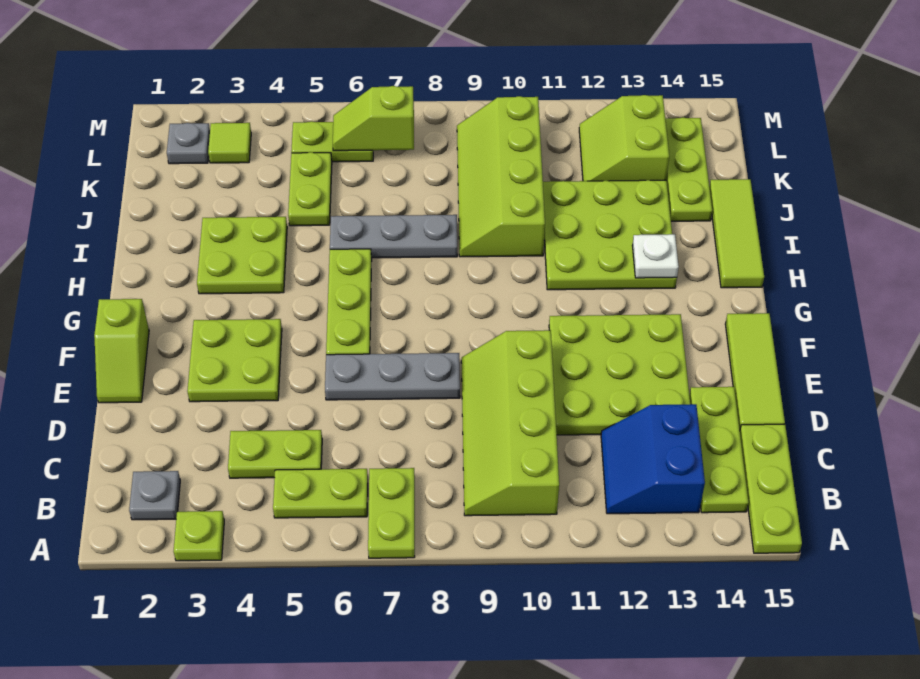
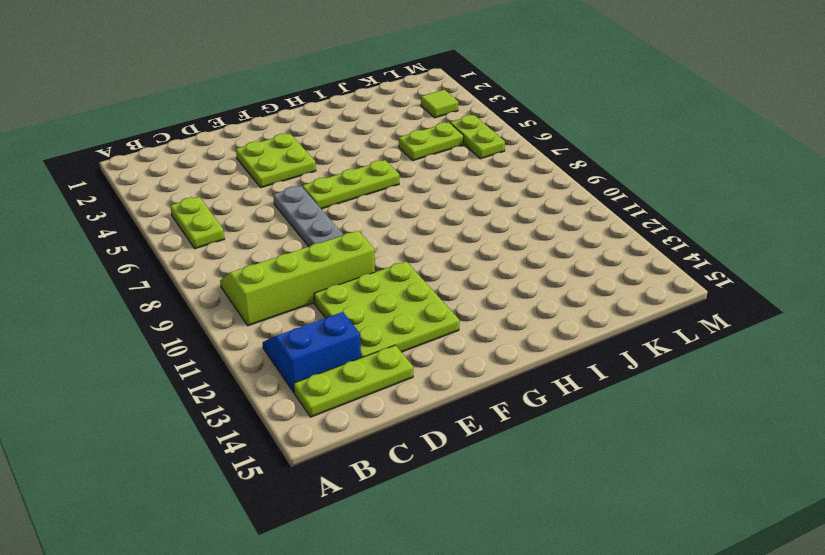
none -> lime plate A3 level 1
none -> lime plate A7:B7 level 1
none -> lime plate A15:C15 level 1

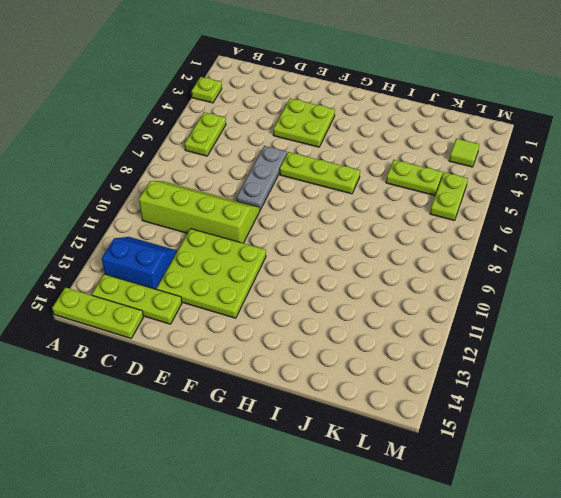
none -> lime plate A7:B7 level 1
none -> grey plate B2 level 1
none -> lime plate C4:C5 level 1

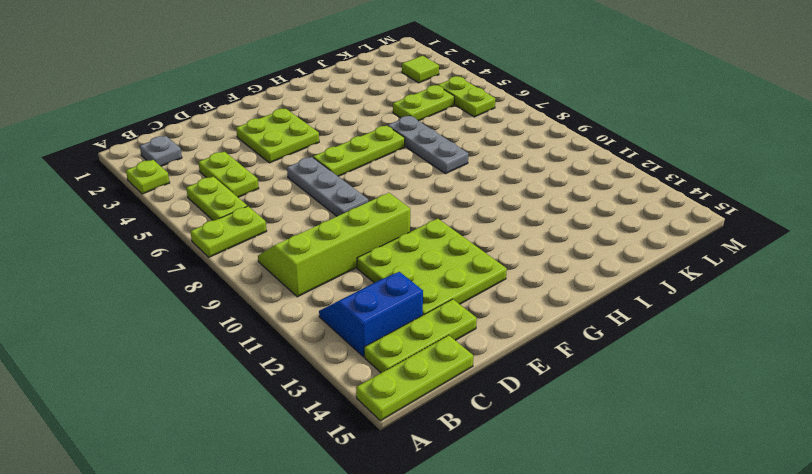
none -> lime tile D15:F15 level 1
none -> lime slope E1:F1 level 1 top F
none -> lime plate H3:I4 level 1

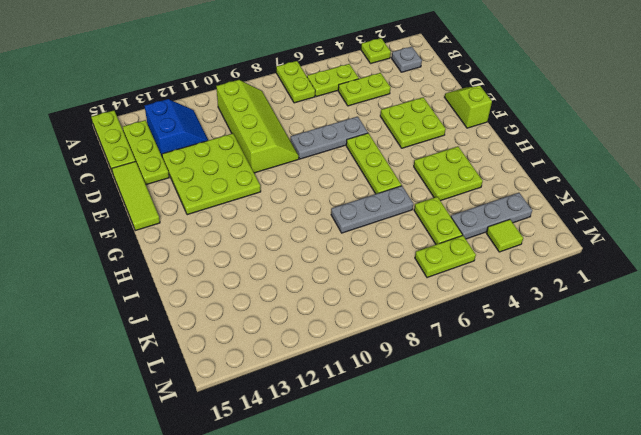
grey plate K2:K4 level 1 -> none
none -> lime plate H11:J13 level 1
none -> lime tile H15:J15 level 1
none -> lime slope I9:L10 level 1 top 10

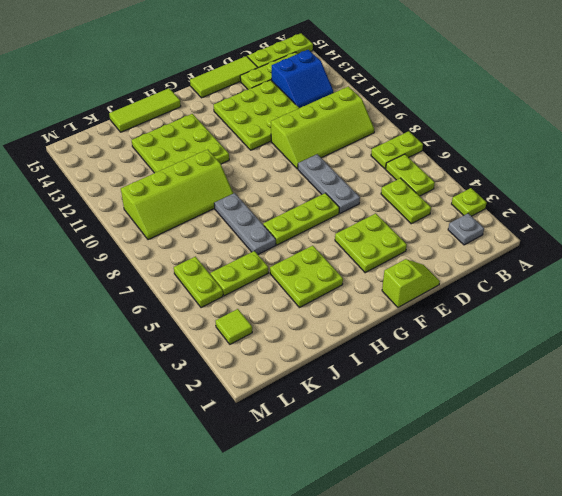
none -> lime plate J14:L14 level 1
none -> lime slope K12:L13 level 1 top 13
none -> grey plate L2 level 1

